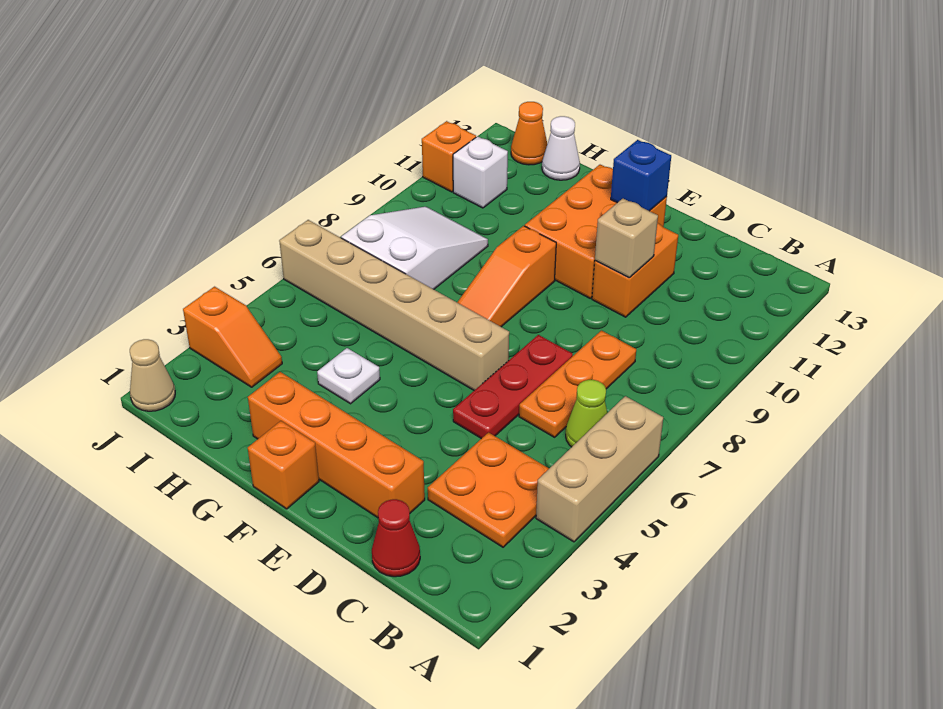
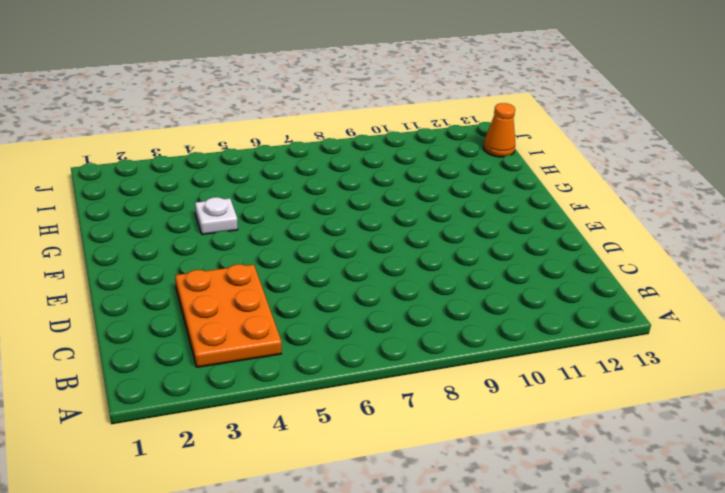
orange plate B3:D4 level 1 -> orange plate B3:C4 level 1
none -> tan brick A4:A6 level 1
none -> lime cone B6 level 1
none -> red cone C1 level 1

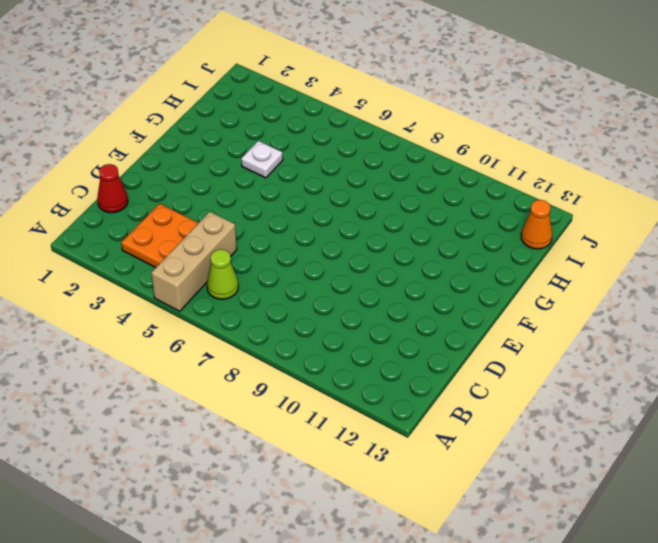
tan brick A5:C5 level 1 -> tan brick A4:A6 level 1
none -> orange plate C6:C8 level 1
none -> orange brick D2:G2 level 1
none -> red plate D5:D7 level 1

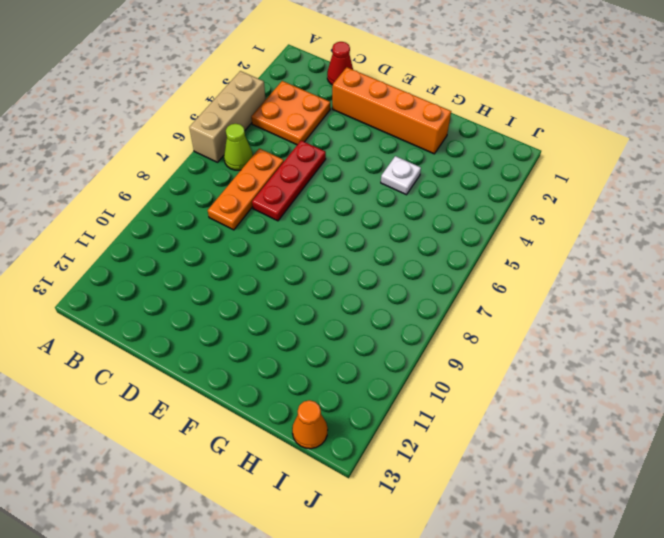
none -> orange brick D10:D11 level 1
none -> tan brick E6:J6 level 1
none -> orange brick E10:F12 level 1

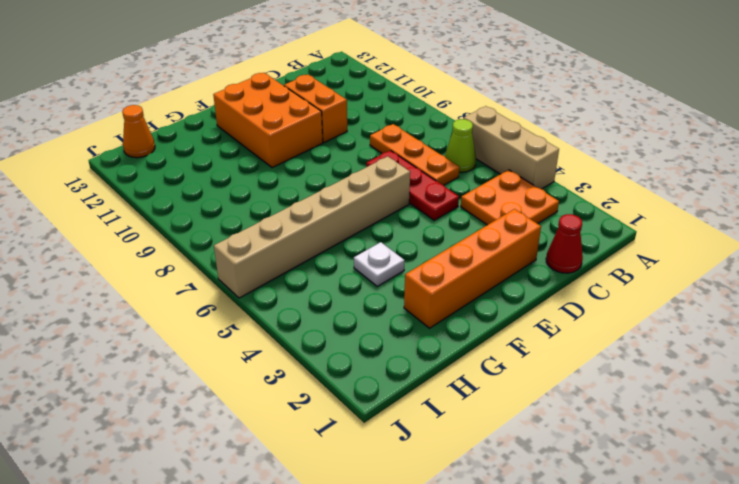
none -> orange brick F1 level 1
none -> orange slope F7:F9 level 1 top 9
none -> white slope H7:I9 level 1 top 7

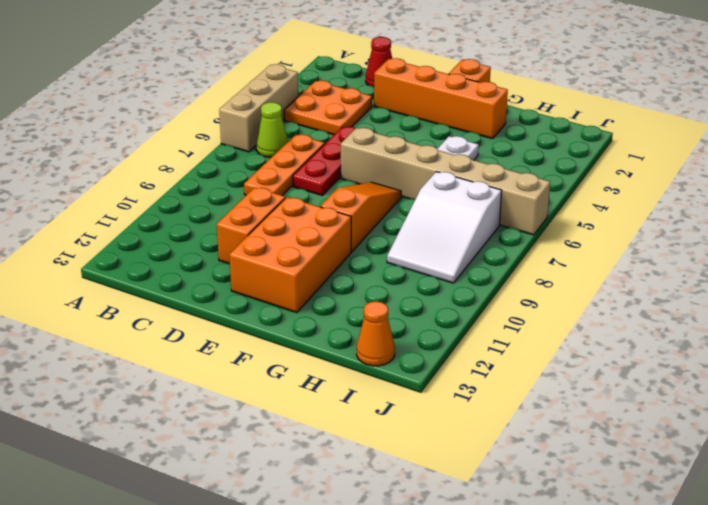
none -> white cone H13 level 1
none -> orange slope I3:J3 level 1 top J
none -> white brick I11 level 1

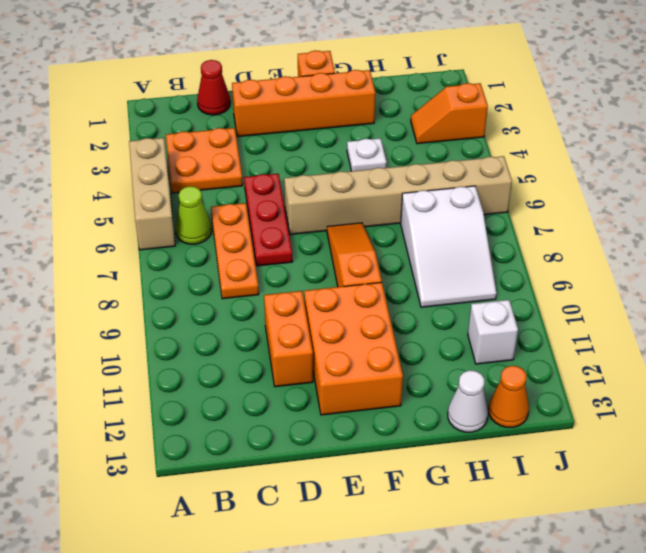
none -> tan cone J1 level 1
none -> orange brick J11 level 1
none -> tan brick D10 level 2

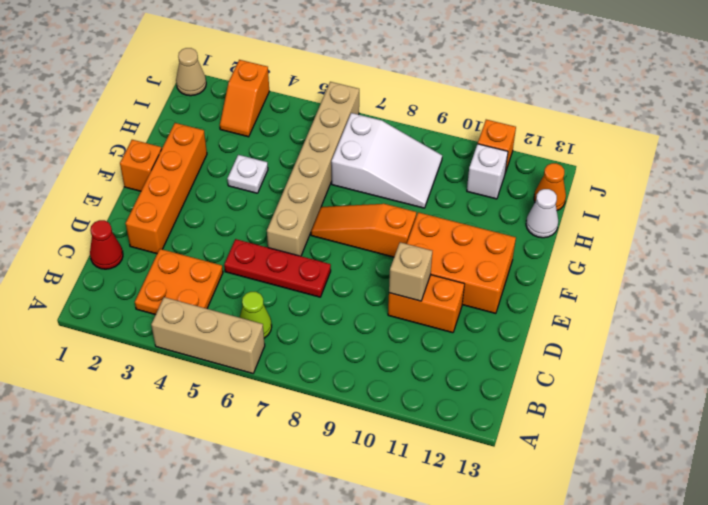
none -> orange plate C6:C8 level 1
none -> blue brick E12 level 2

